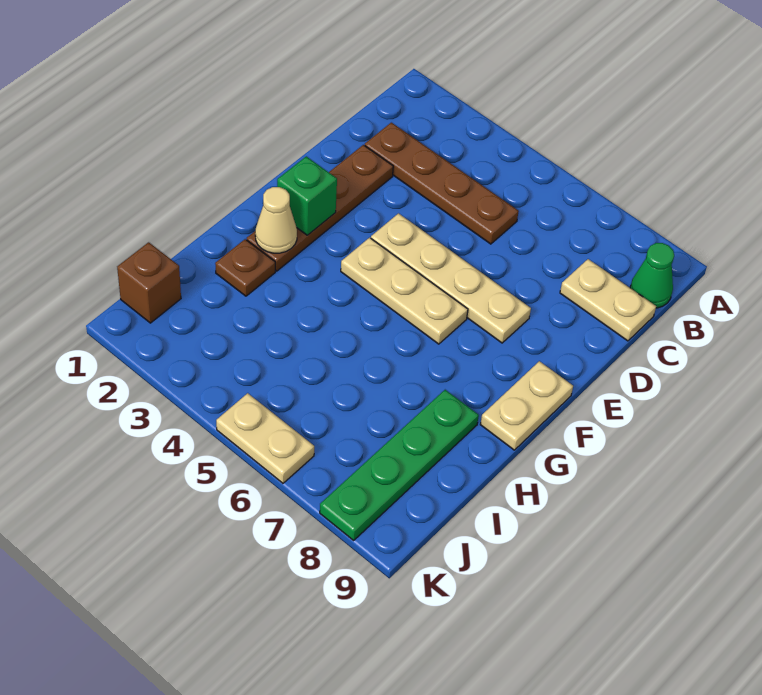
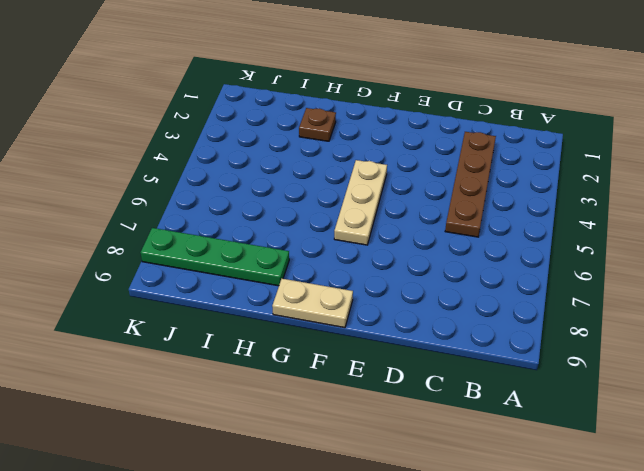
none -> green cone B9 level 1
none -> tan plate C8:C9 level 1
none -> brown plate D2:G2 level 1

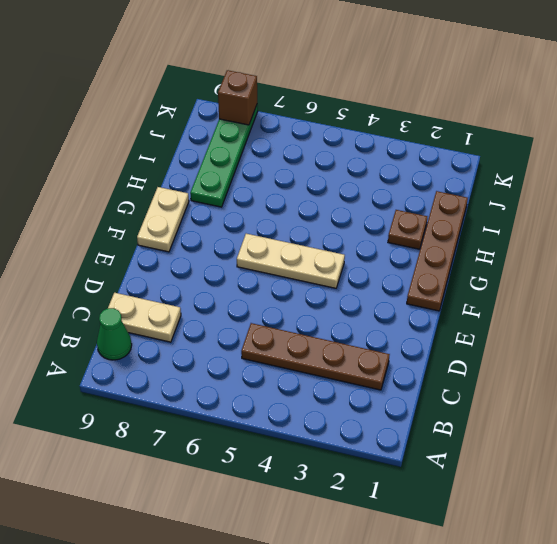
brown plate F1:I1 level 1 -> brown plate D2:G2 level 1
brown brick K8 level 2 -> brown brick J1 level 1
none -> tan plate E4:E7 level 1
none -> tan plate K5:K6 level 1
none -> green brick F2 level 2

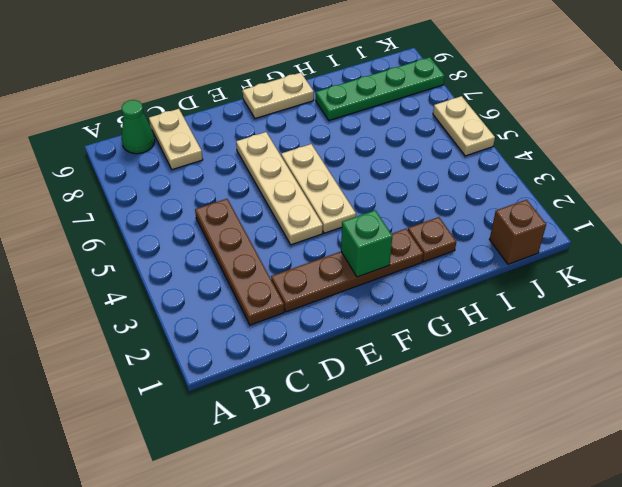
none -> tan cone G2 level 2

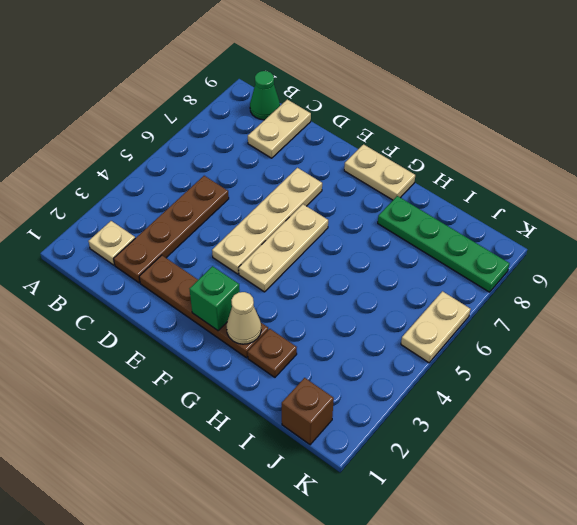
tan plate B2 level 1 -> none

